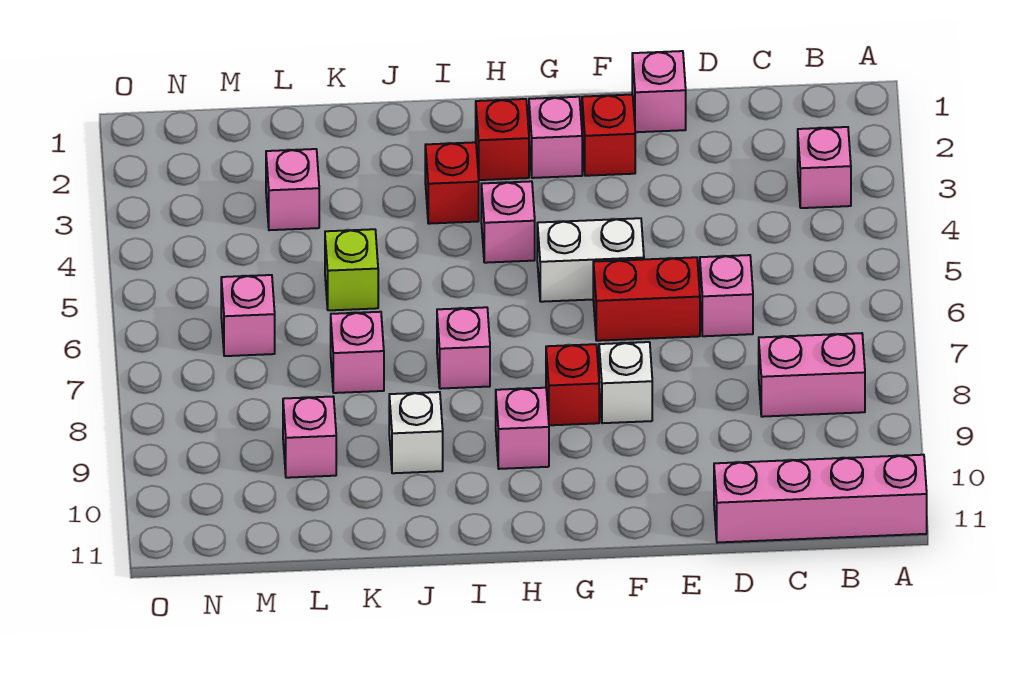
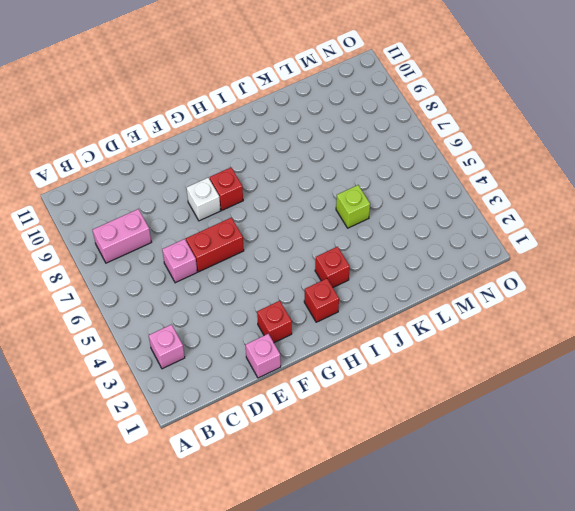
none -> pink brick A11:D11 level 1
none -> white brick F5:G5 level 1
none -> pink brick G2 level 1

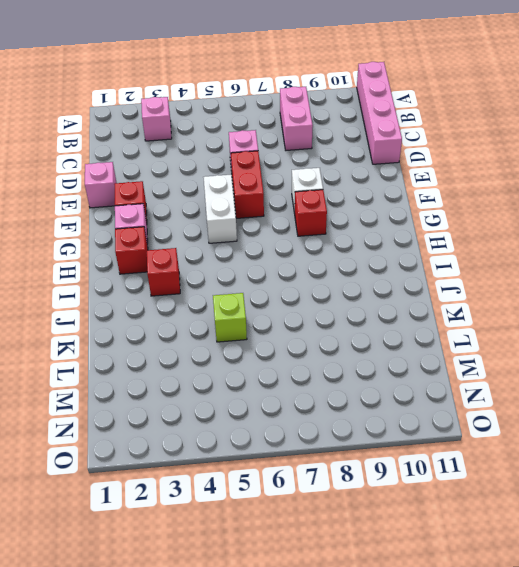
none -> pink brick H4 level 1
none -> pink brick H9 level 1
none -> pink brick I7 level 1

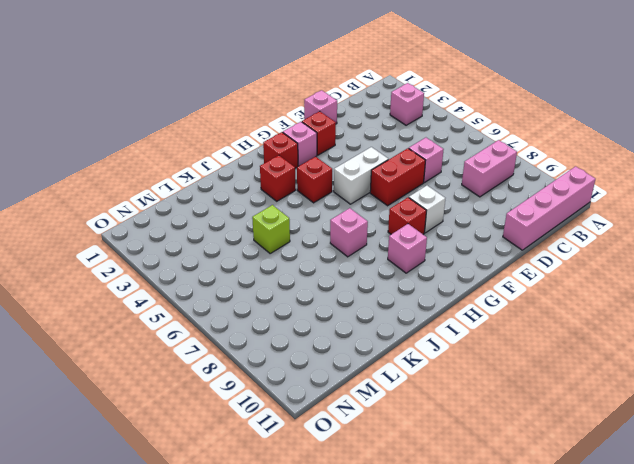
red brick H4 level 1 -> pink brick H4 level 1
none -> white brick J9 level 1
none -> pink brick K7 level 1
none -> pink brick L3 level 1

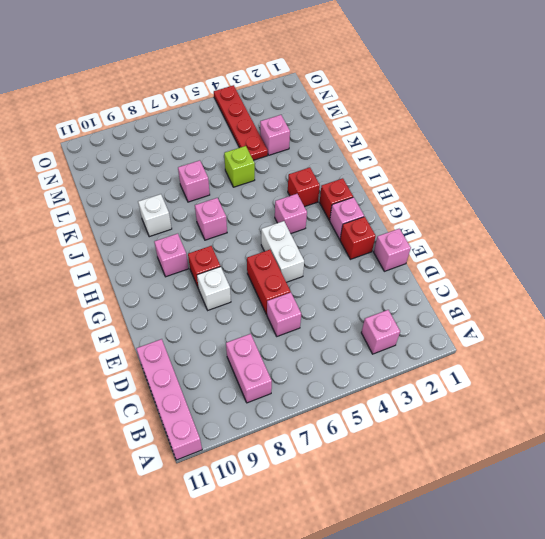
red plate L4:O4 level 1 -> none
none -> pink brick L9 level 1
none -> pink brick M6 level 1

